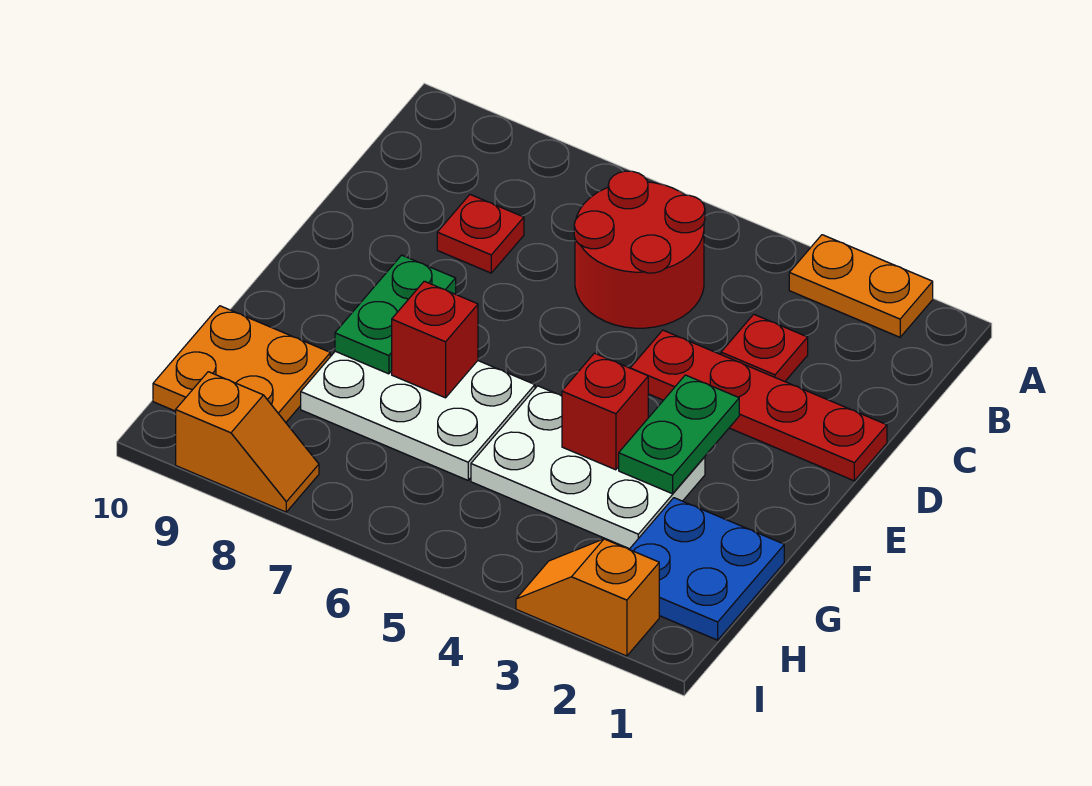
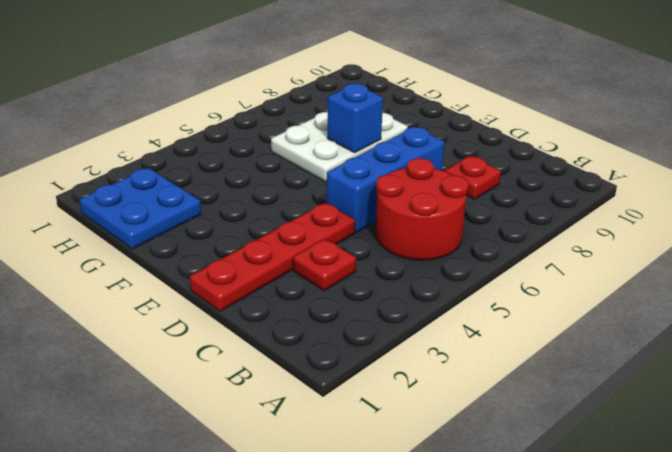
blue brick D5:D7 level 1 -> none
blue brick F7 level 2 -> red brick F7 level 2
none -> orange plate A2:A3 level 1
none -> white plate F3:G5 level 1
none -> orange plate G9:H10 level 1

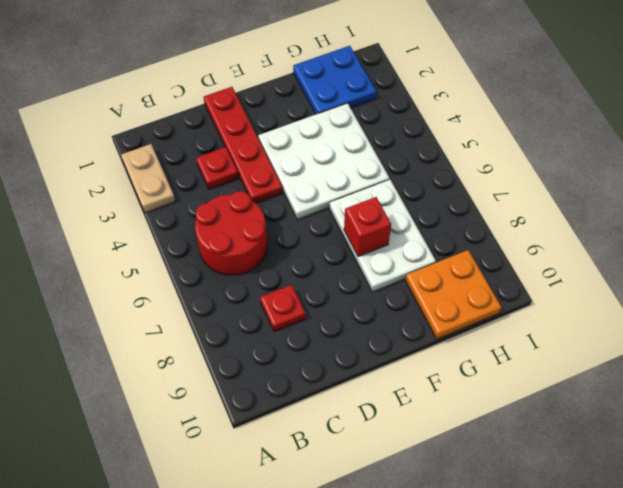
tan plate A2:A3 level 1 -> orange plate A2:A3 level 1
white plate E3:G5 level 1 -> white plate F3:G5 level 1
none -> orange slope I2:I3 level 1 top 2
none -> orange slope I8:I9 level 1 top 9
none -> green plate E3:F3 level 2

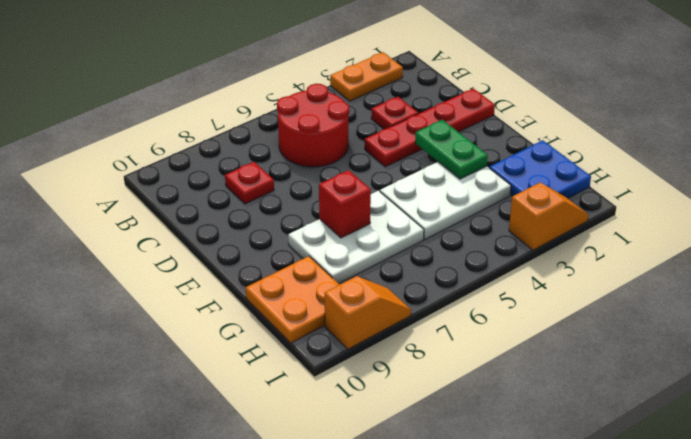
orange slope I2:I3 level 1 top 3 -> orange slope I2:I3 level 1 top 2
none -> green plate E8:F8 level 2
none -> red brick F4 level 2

